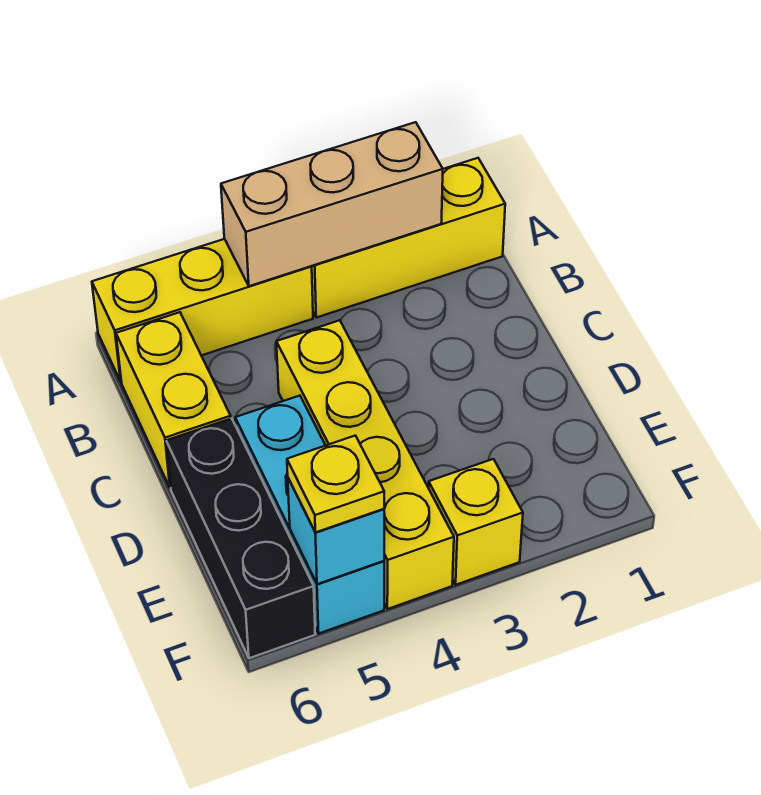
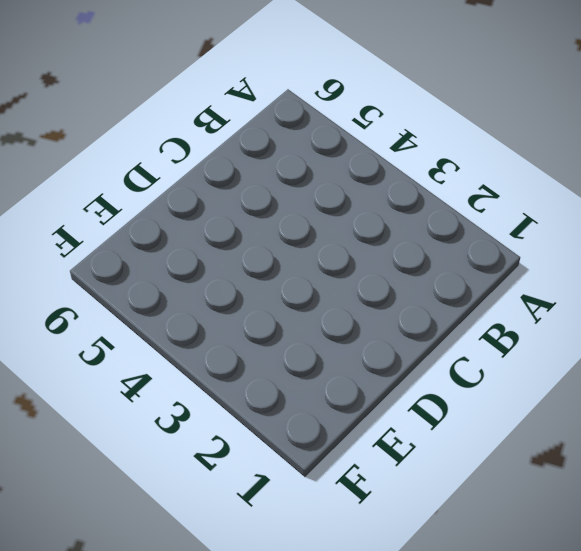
none -> yellow brick A1:A3 level 1
none -> yellow brick A4:A6 level 1

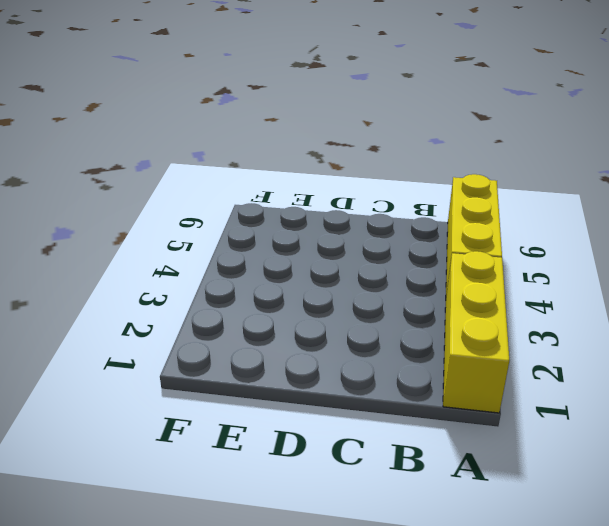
none -> yellow brick B6:C6 level 1
none -> yellow brick C4:F4 level 1

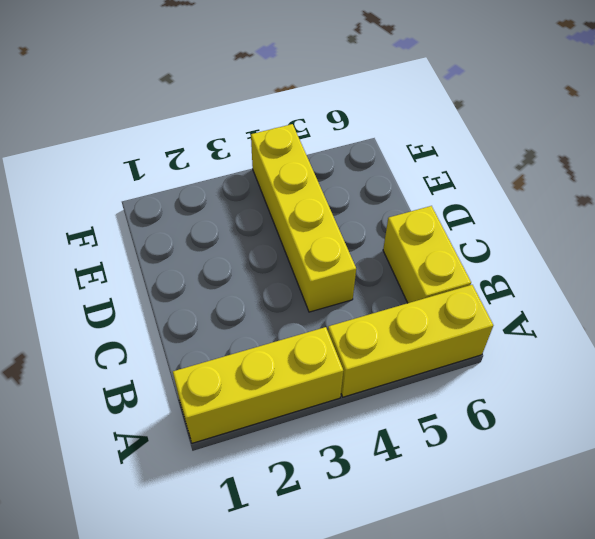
none -> cyan brick D5:F5 level 1
none -> black brick D6:F6 level 1

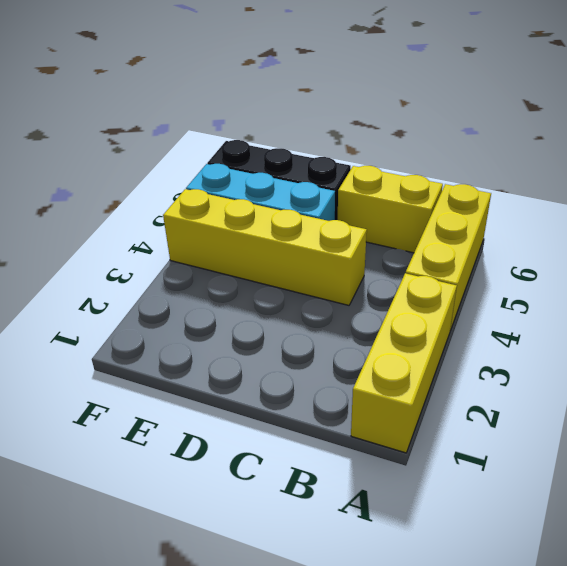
none -> yellow brick F3 level 1
none -> tan brick A2:A4 level 2

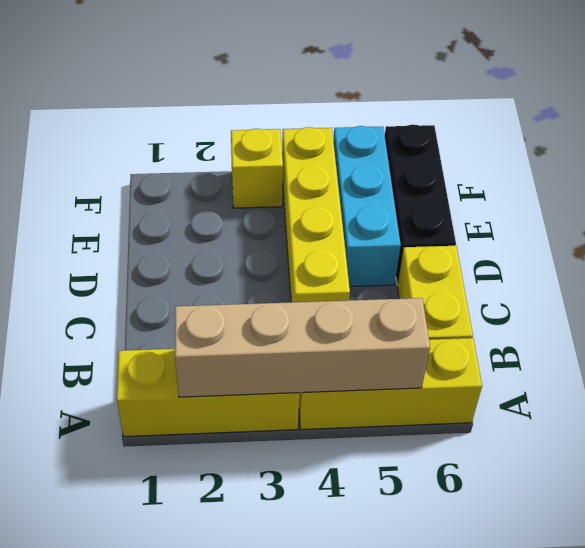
tan brick A2:A5 level 2 -> tan brick A2:A4 level 2
none -> cyan brick F5 level 2
none -> yellow plate F5 level 3

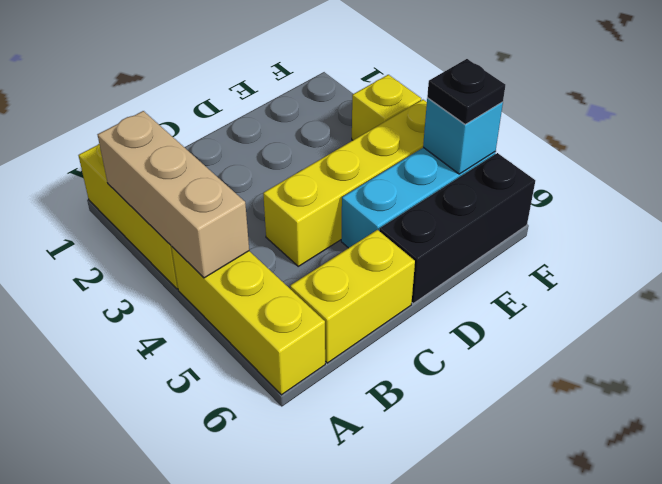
black plate F5 level 3 -> yellow plate F5 level 3

